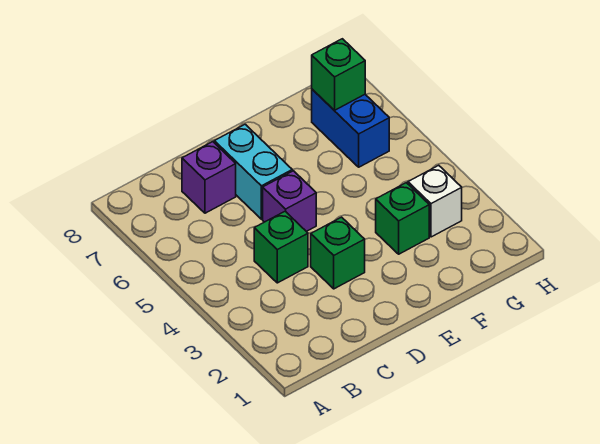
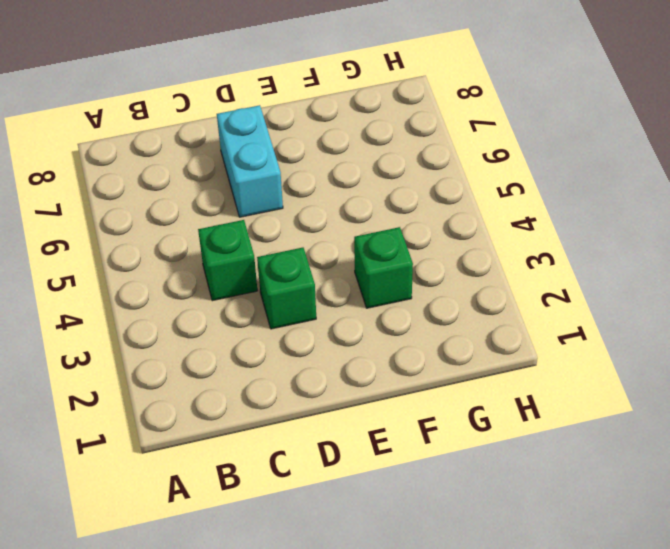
none -> purple brick C7 level 1
none -> purple brick D5 level 1

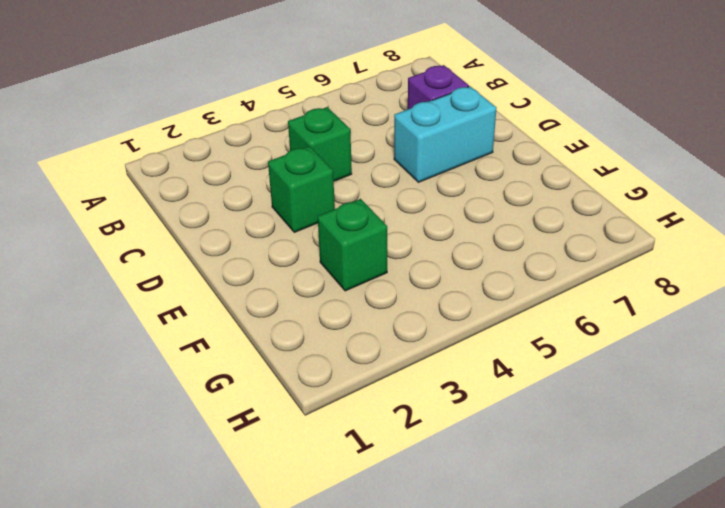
none -> purple brick D5 level 1
none -> white brick G3 level 1

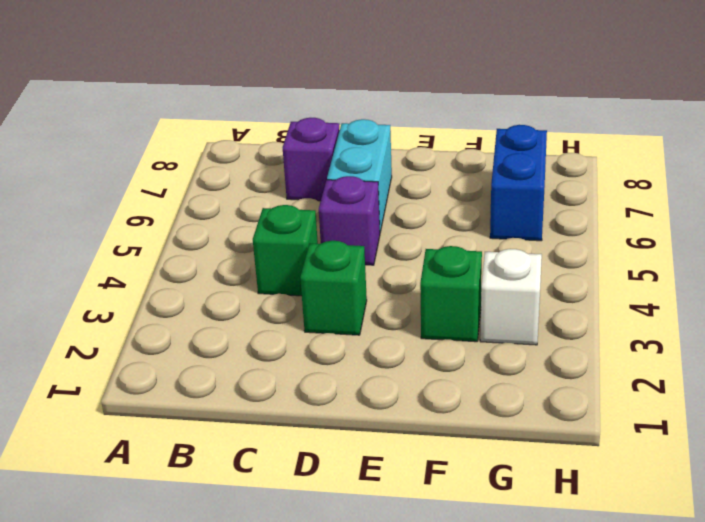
none -> green brick G7 level 2

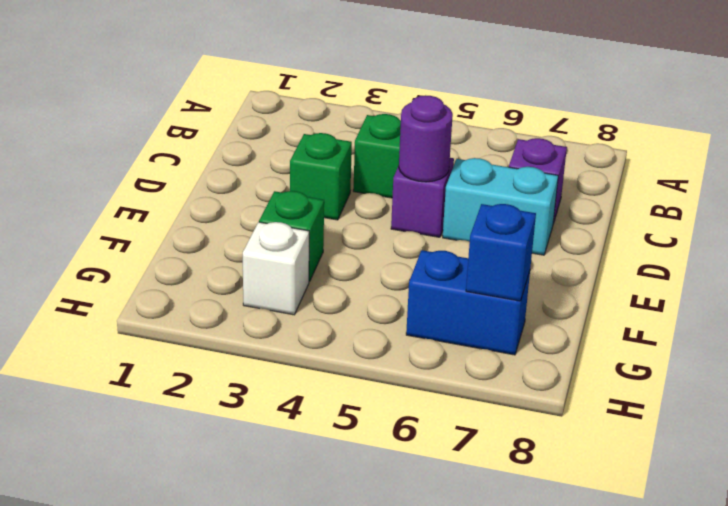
purple round brick D5 level 2 -> none
blue brick G7 level 2 -> green brick G7 level 2

